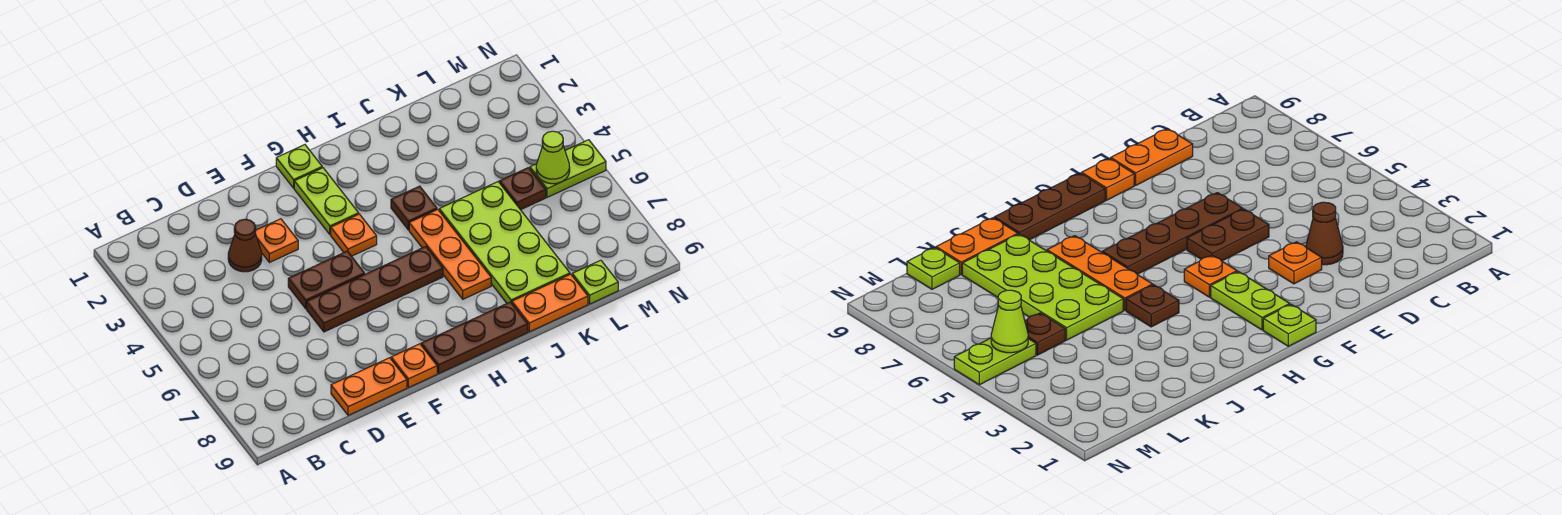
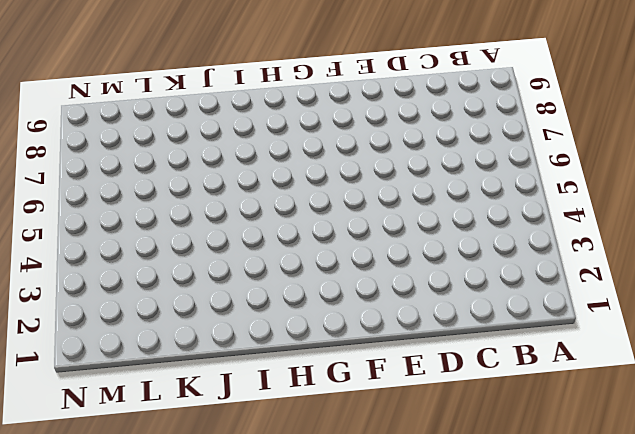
none -> brown cone D3 level 1
none -> orange plate D9:E9 level 1
none -> orange plate E3 level 1

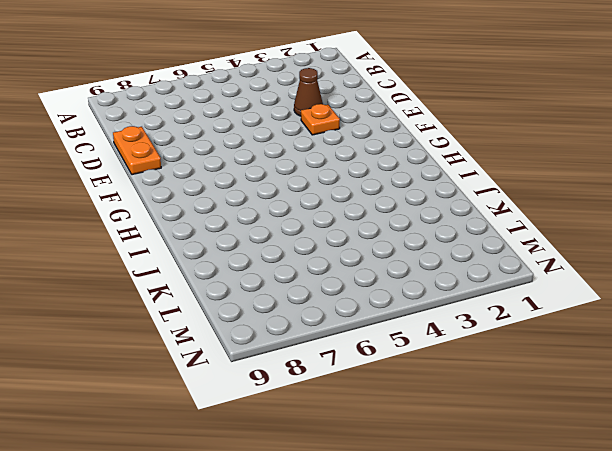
none -> brown plate E5:F5 level 1
none -> brown plate E6:H6 level 1
none -> orange plate F9 level 1

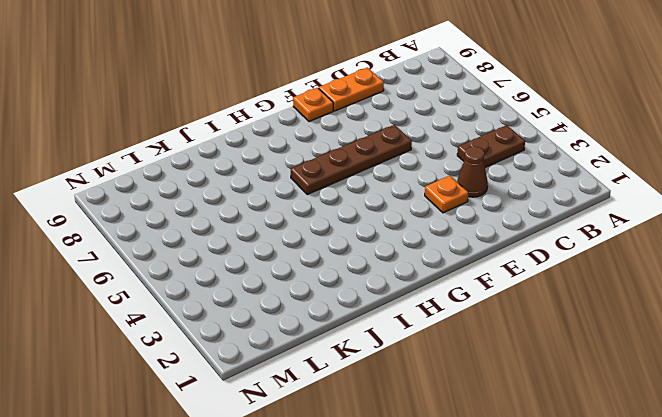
brown plate B4:C4 level 1 -> brown plate E5:F5 level 1
none -> lime plate G1 level 1
none -> lime plate G2:G3 level 1
none -> orange plate G4 level 1

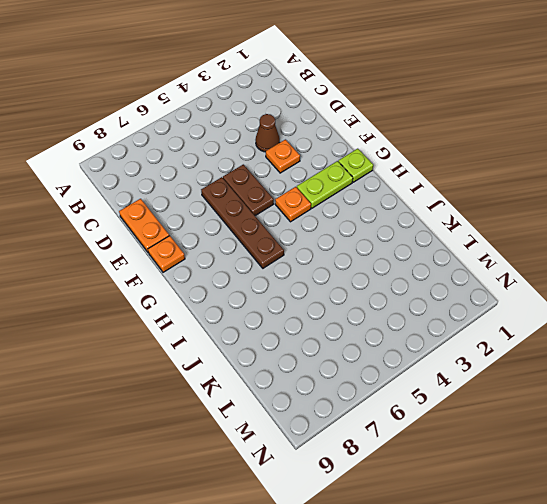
none -> brown plate G9:I9 level 1
none -> brown plate I4 level 1
none -> orange plate I5:I7 level 1

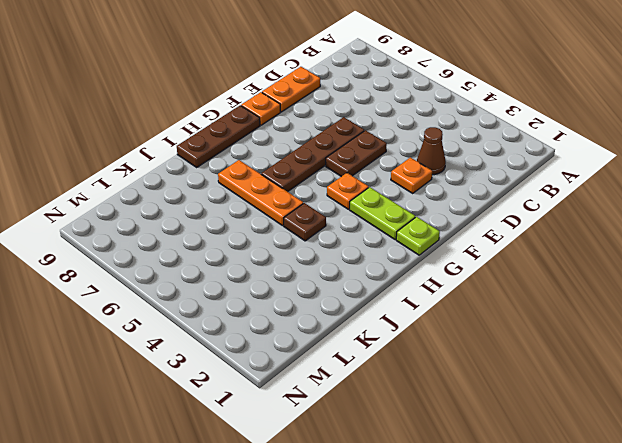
none -> lime plate J5:K8 level 1
none -> orange plate J9:K9 level 1
none -> brown plate L5 level 1

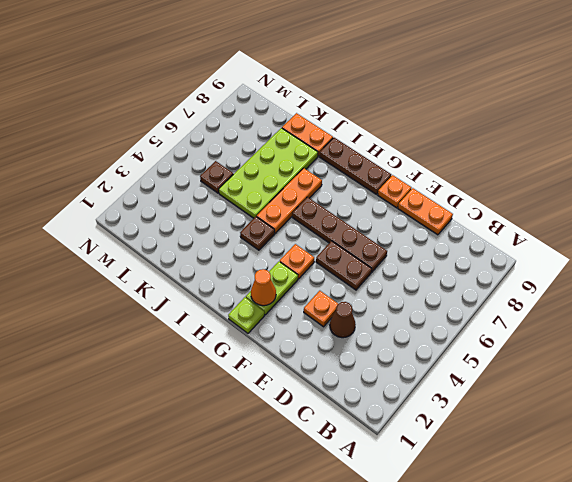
orange cone G2 level 2 -> none
none -> lime plate L9 level 1
none -> lime plate M5:N5 level 1
none -> lime cone M5 level 2

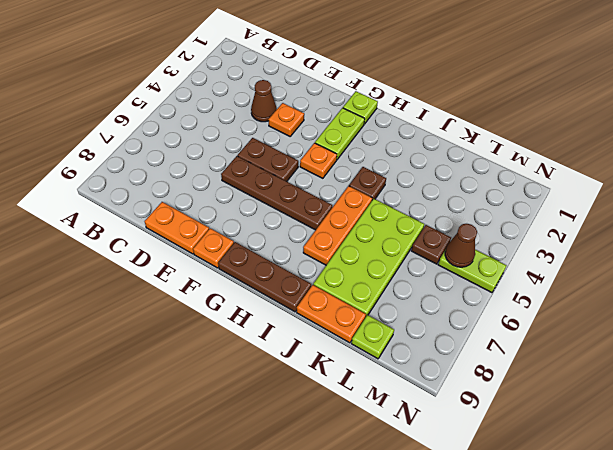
brown cone M5 level 2 -> lime cone M5 level 2

